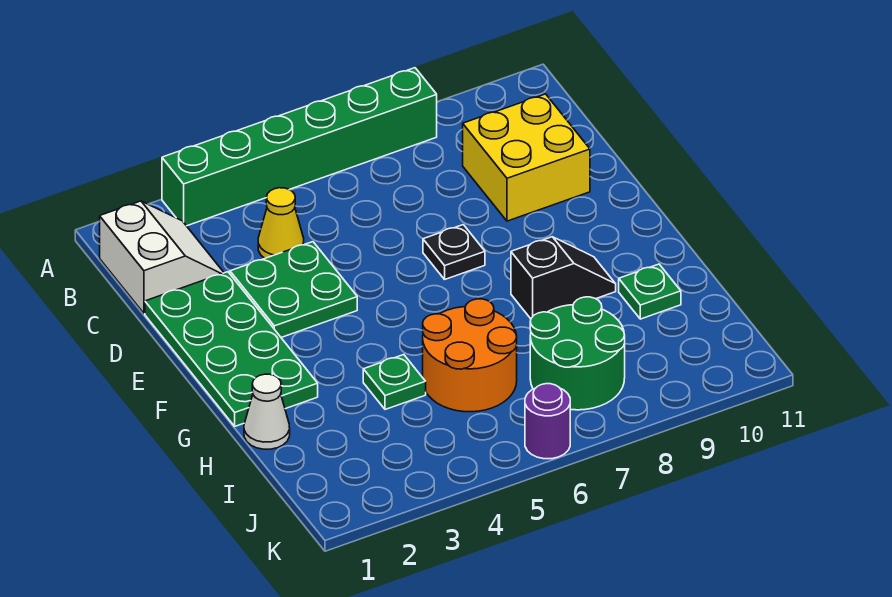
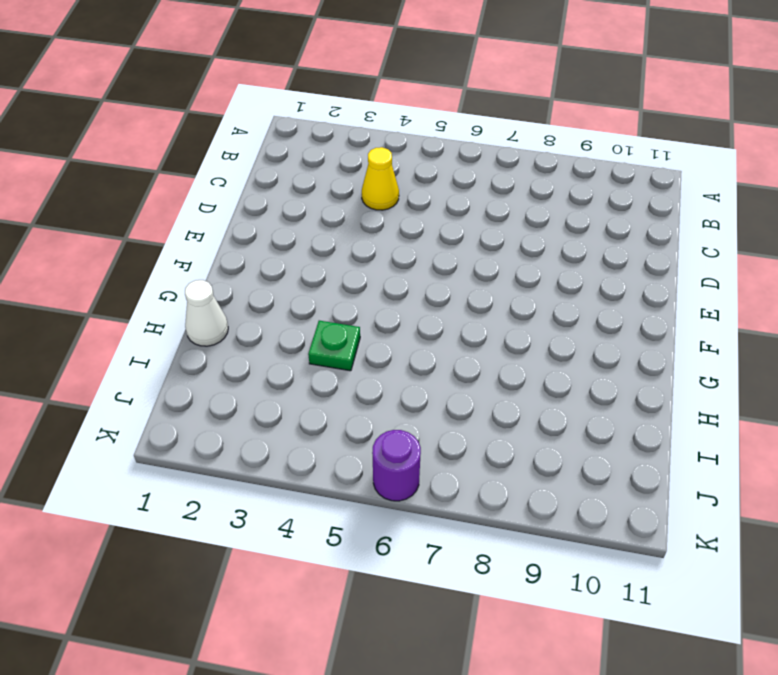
none -> green brick A3:A8 level 1
none -> white slope B1:C2 level 1 top 1
none -> yellow brick C9:D10 level 1

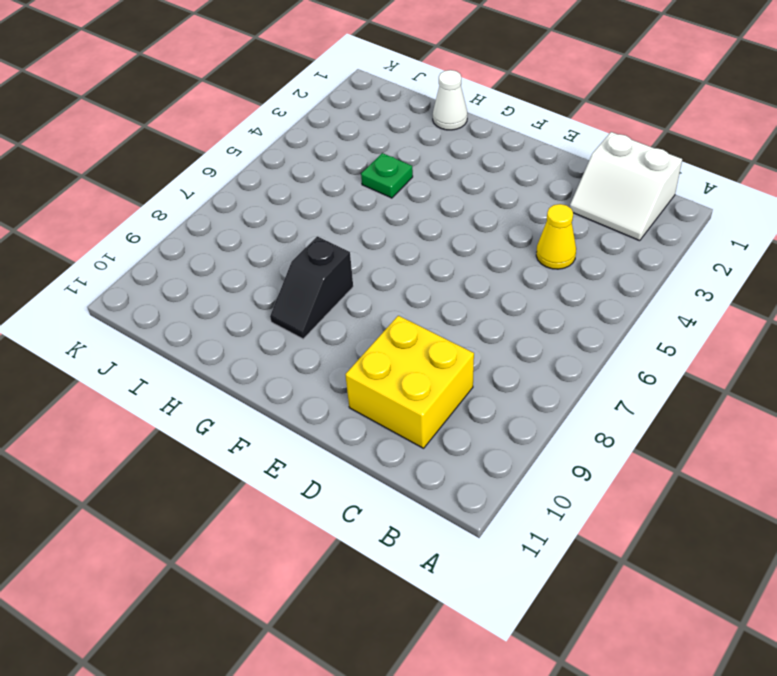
none -> green brick A3:A8 level 1
none -> green plate D1:G2 level 1
none -> green plate D3:E4 level 1

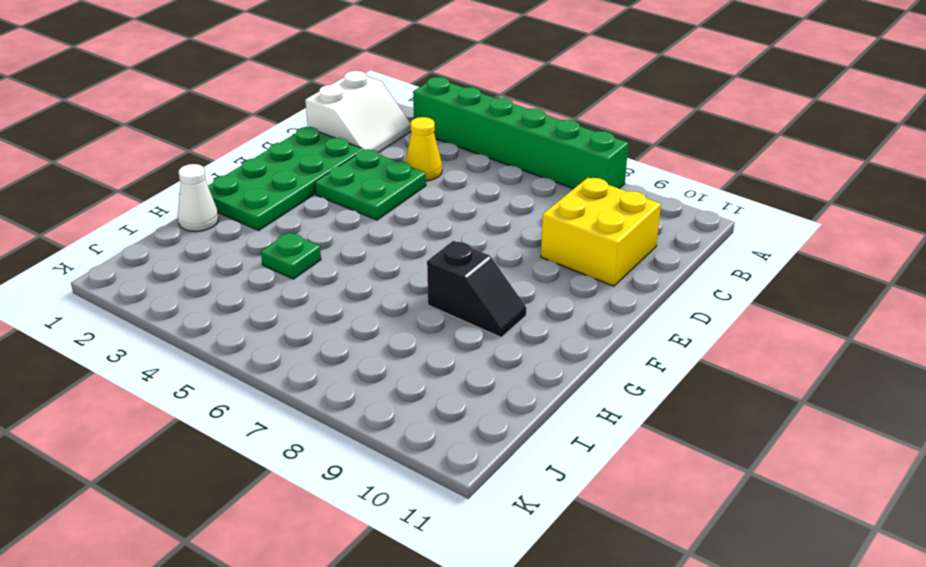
none -> black plate E7 level 1
none -> orange round brick H5:I6 level 1
none -> green plate H10 level 1

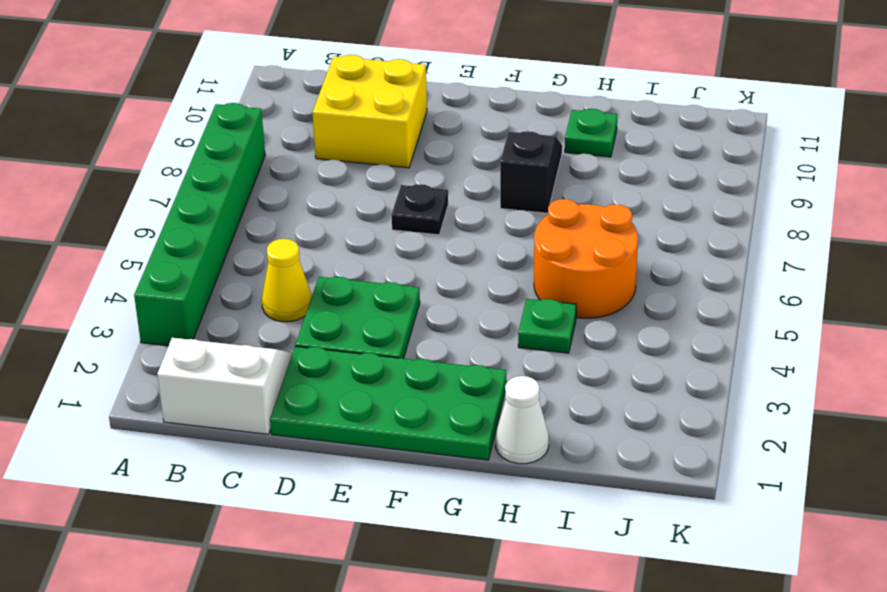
none -> green round brick I7:J8 level 1
none -> purple round brick K6 level 1

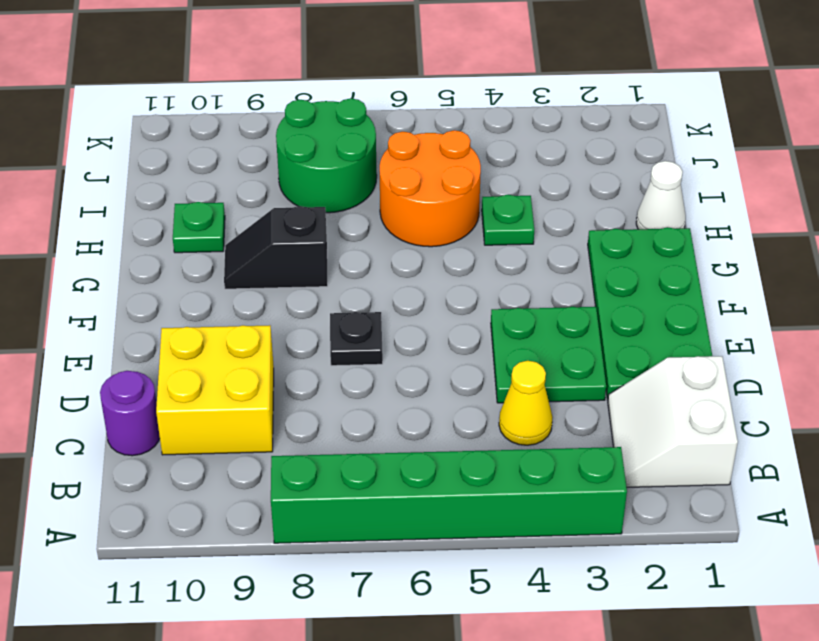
purple round brick C11 level 1 -> purple round brick K6 level 1

